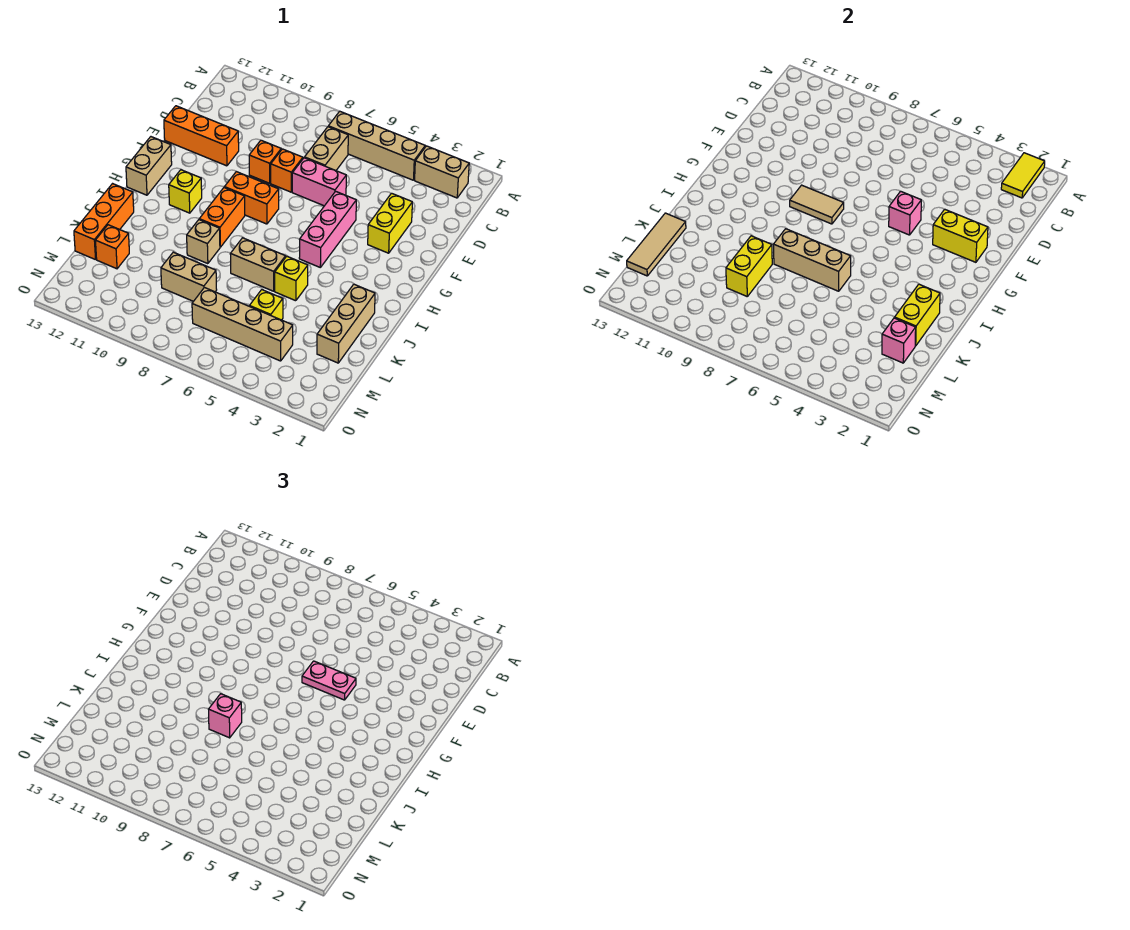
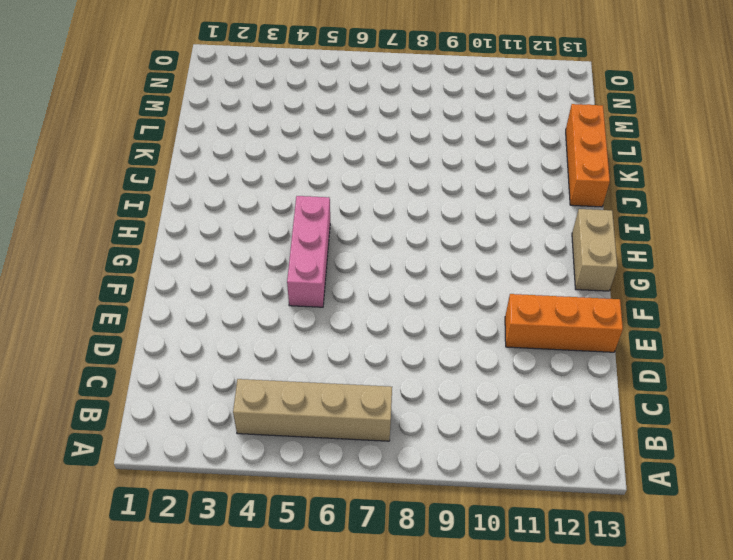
none -> tan brick B2:B3 level 1
none -> tan brick C7:D7 level 1
none -> yellow brick E3:F3 level 1
none -> pink brick E6:E7 level 1

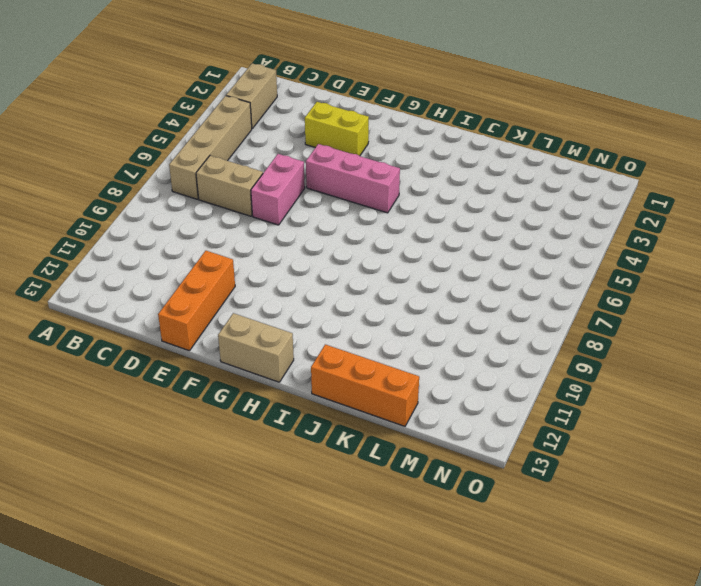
none -> orange brick E8 level 1
none -> orange brick E9 level 1
none -> orange brick G8:G9 level 1
none -> orange brick H9:I9 level 1

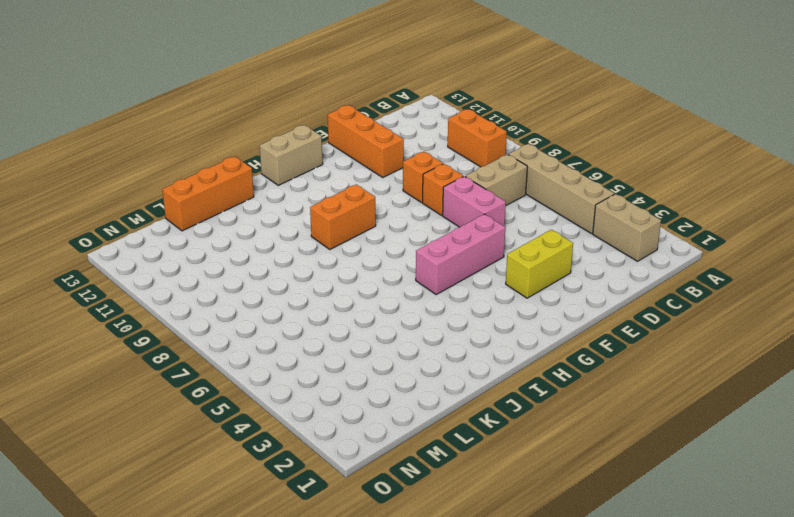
orange brick B9:B10 level 1 -> orange brick G8:G9 level 1
none -> yellow brick H11 level 1
none -> tan brick J2:L2 level 1
none -> yellow brick J5 level 1
none -> tan brick J6:J7 level 1

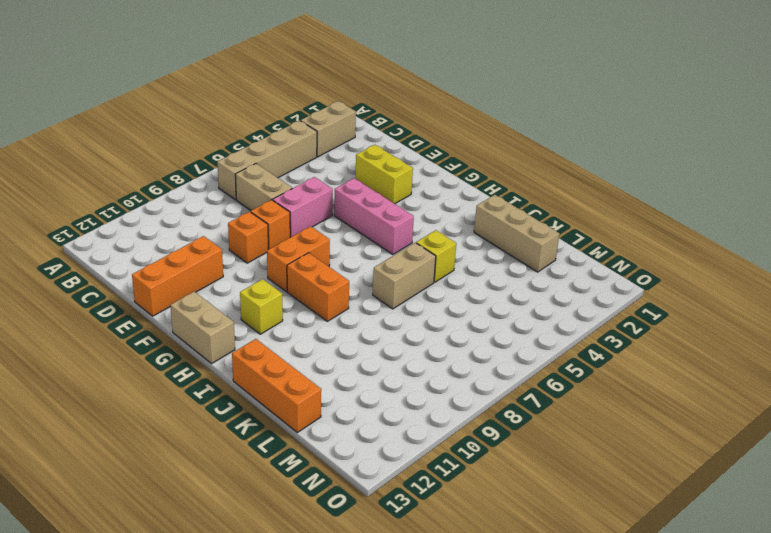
none -> tan brick J9 level 1
none -> yellow brick L5 level 1
none -> tan brick L8:L9 level 1
none -> orange brick L12 level 1

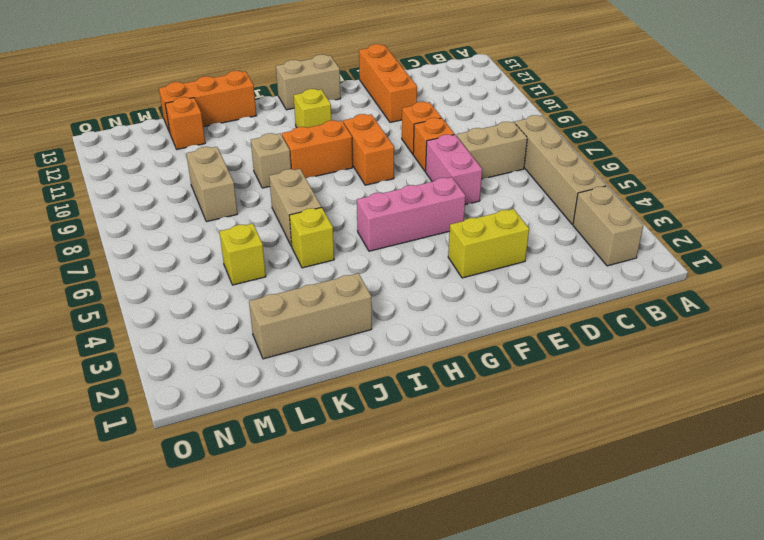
none -> tan brick M4:M7 level 1
none -> yellow tile A2:B2 level 2
none -> yellow brick F2:F3 level 2
none -> pink brick F5 level 2

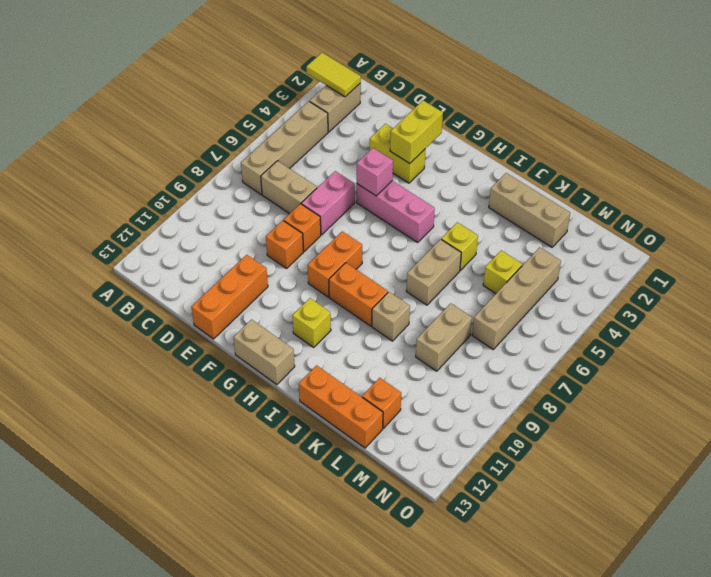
none -> tan tile G8:G9 level 2
none -> yellow brick J2:K2 level 2
none -> tan brick J6:J8 level 2
none -> yellow brick K9:L9 level 2

